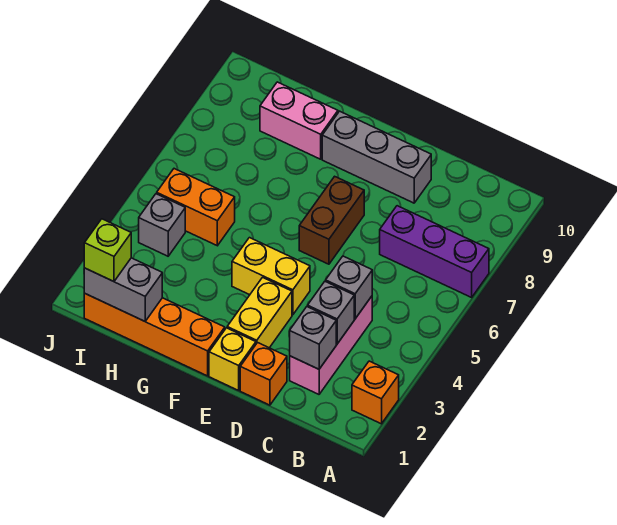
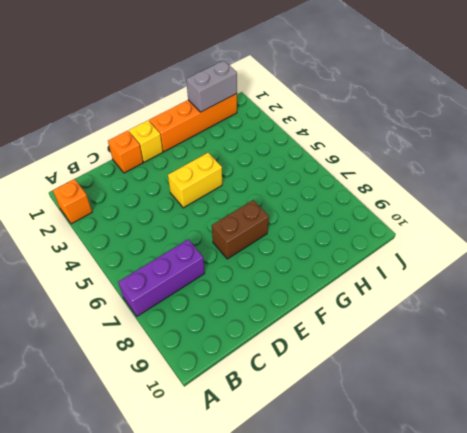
brown brick E7:F7 level 1 -> brown brick E6:E7 level 1
none -> pink brick C2:C4 level 1
none -> grey brick D9:F9 level 1
none -> yellow brick E2:E3 level 1

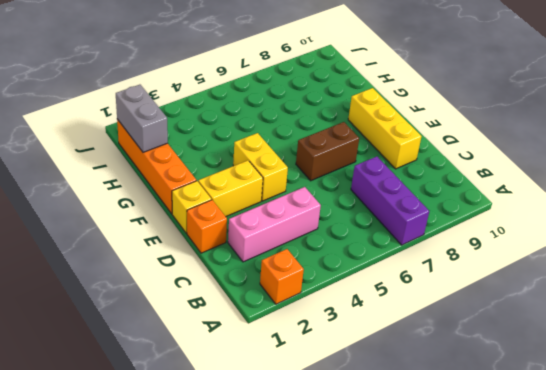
yellow brick D9:F9 level 1 -> grey brick D9:F9 level 1
none -> pink brick G9:H9 level 1
none -> orange brick H5:I5 level 1
none -> grey brick I4 level 1

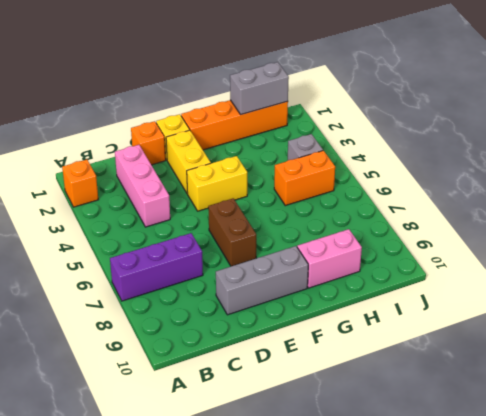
none -> grey brick C2 level 2
none -> grey brick C3 level 2
none -> grey brick C4 level 2

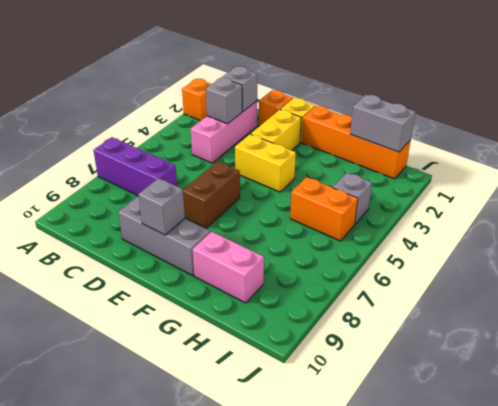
grey brick E9 level 2 -> grey brick C4 level 2
none -> lime brick I1 level 3

